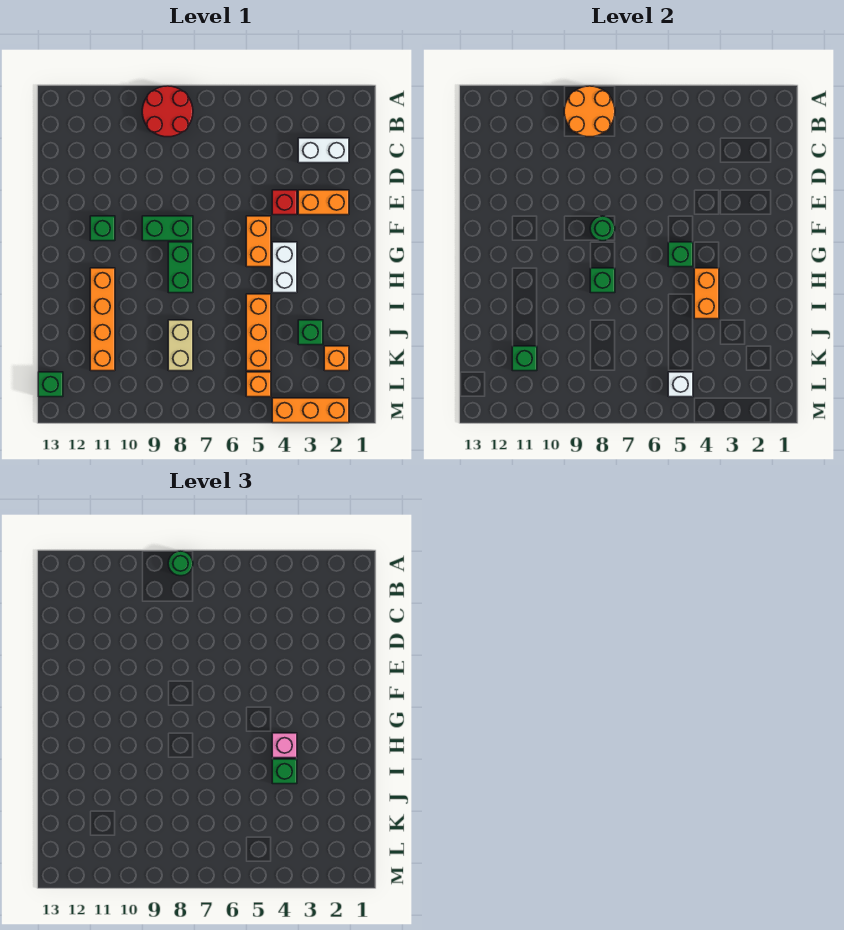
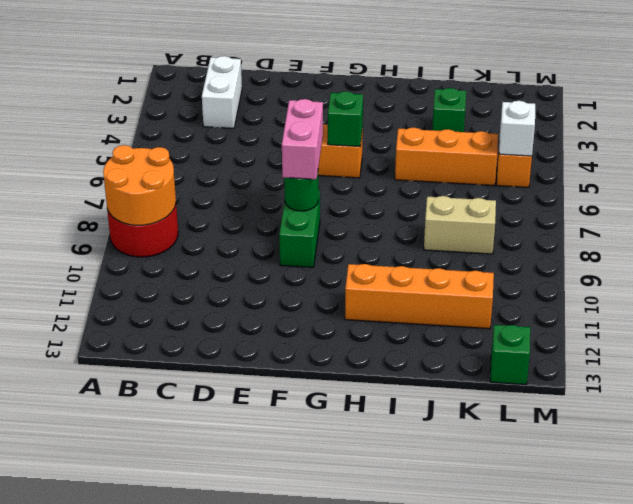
pink brick F7:F8 level 3 -> none
none -> orange brick E2:E3 level 1
none -> red brick E4 level 1
none -> green brick F11 level 1

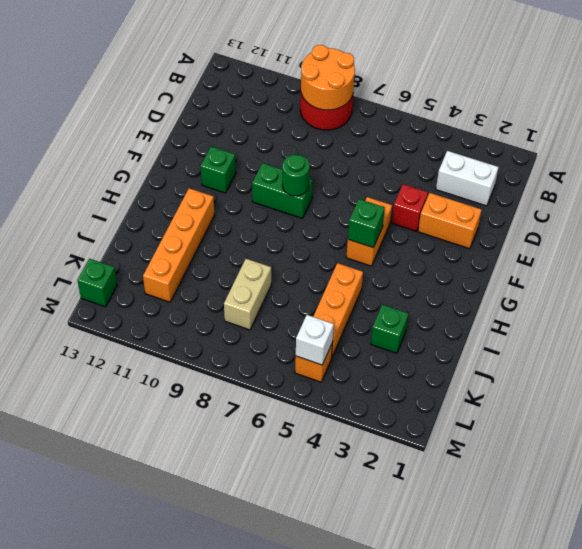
none -> white brick G4:H4 level 1
none -> green brick G8:H8 level 1
none -> orange brick K2 level 1

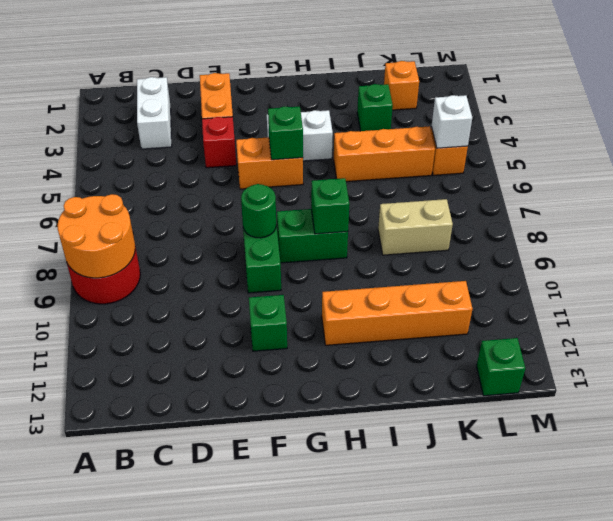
none -> orange brick M2:M4 level 1
none -> orange brick H4:I4 level 2
none -> green brick K11 level 2

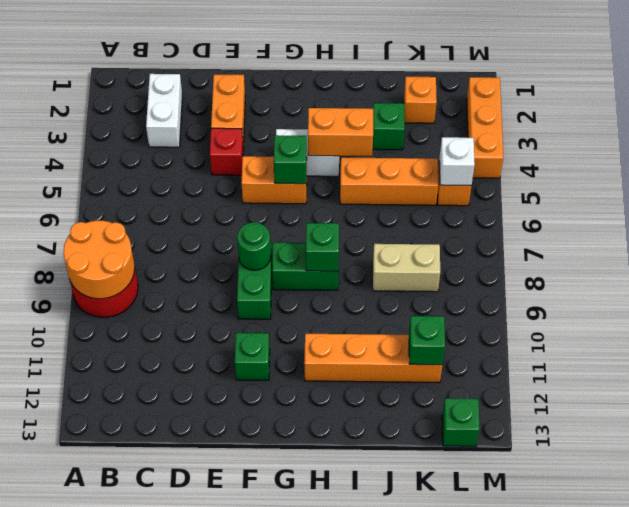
none -> green round brick A8 level 3
none -> pink brick H4 level 3
none -> green brick I4 level 3

